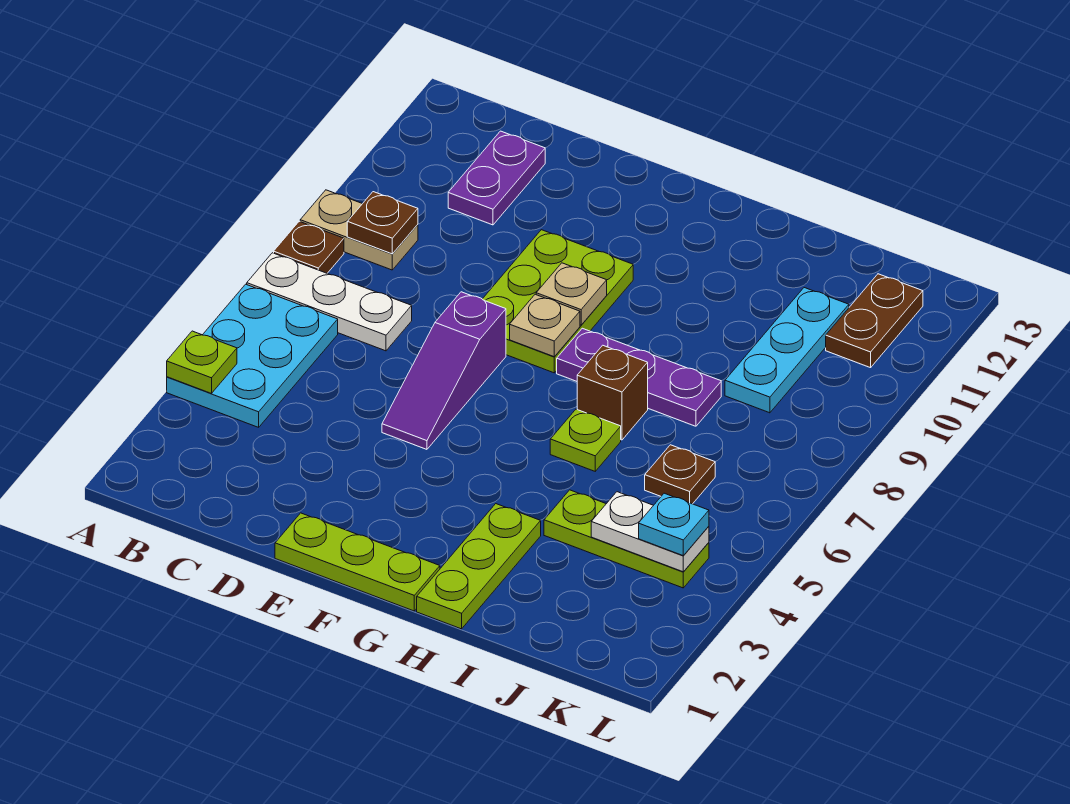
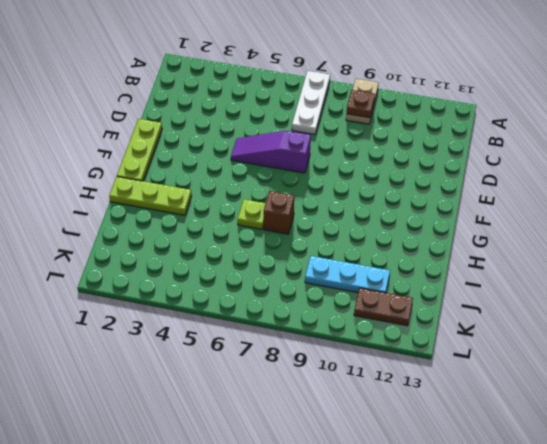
none -> cyan plate A4:B6 level 1
none -> brown plate A8 level 1
none -> purple plate C11:C12 level 1

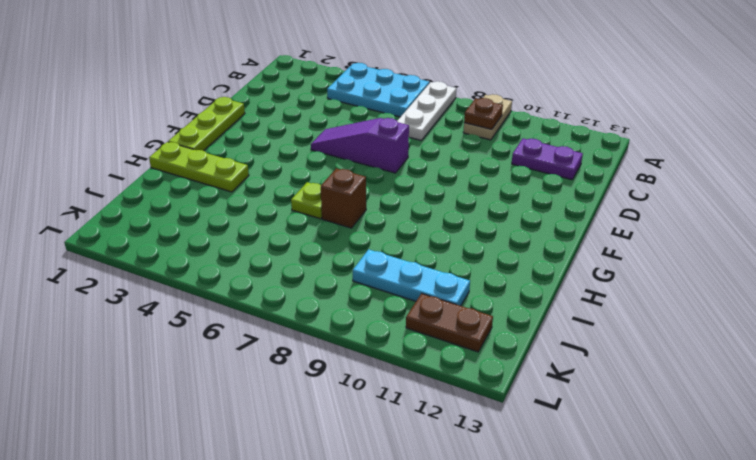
none -> brown plate A8 level 1
none -> lime plate E8:F10 level 1
none -> purple plate G8:I8 level 1

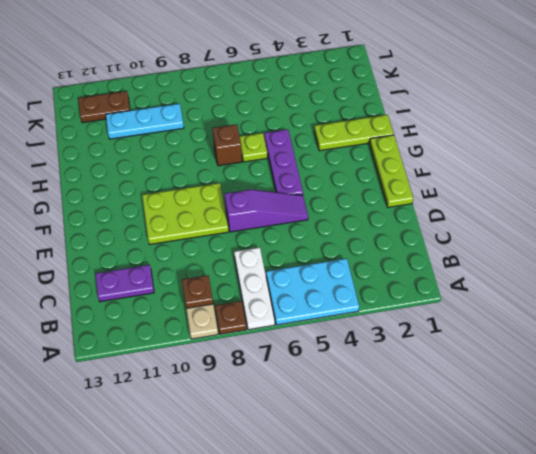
purple plate F5:H5 level 1 -> purple plate G8:I8 level 1
none -> lime plate I4:K4 level 1
none -> brown plate J6 level 1
none -> lime plate A4 level 2

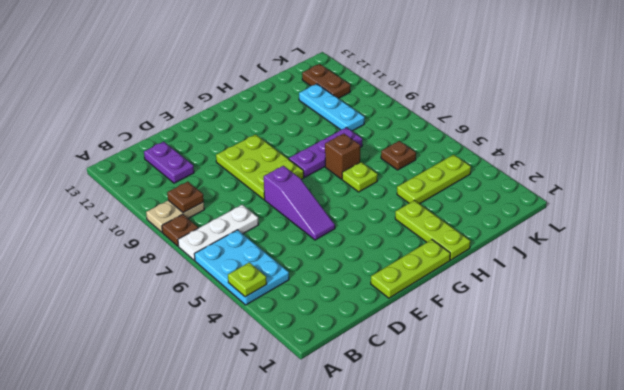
none -> tan plate F8 level 2
none -> tan plate F9 level 2
none -> white plate J4:K4 level 2

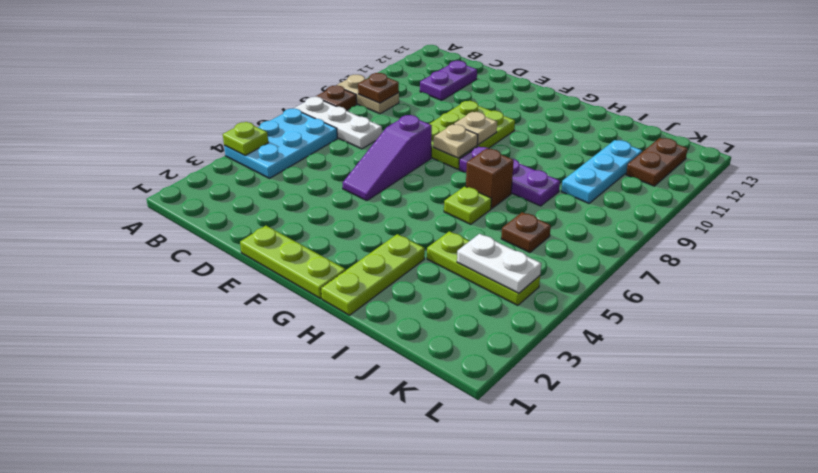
none -> cyan plate K4 level 3

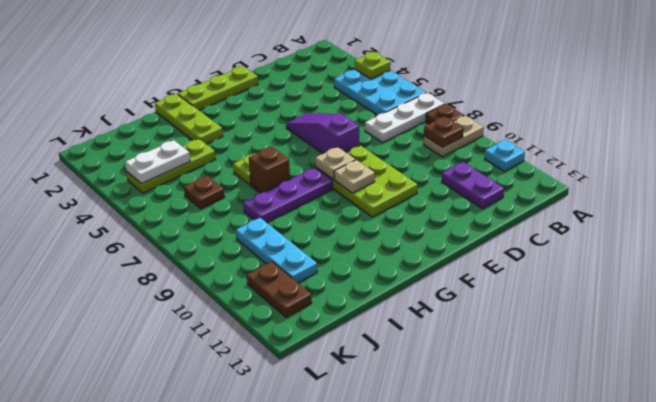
cyan plate A11 level 1 -> cyan plate K4 level 3

